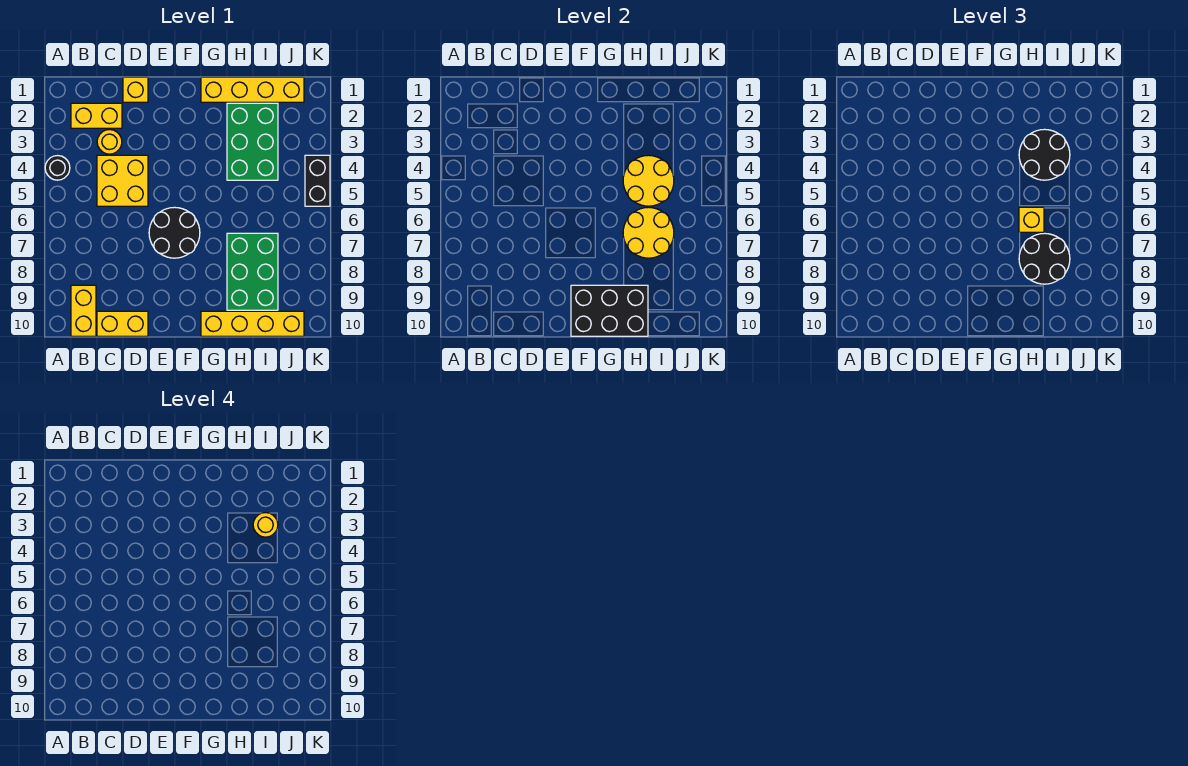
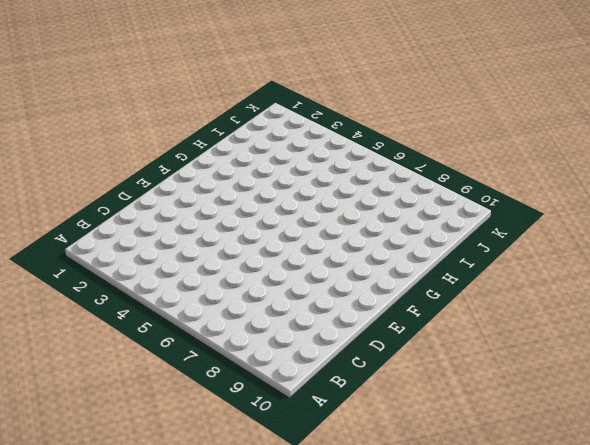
none -> black round brick A4 level 1
none -> yellow brick B2:C2 level 1
none -> yellow brick B9:B10 level 1

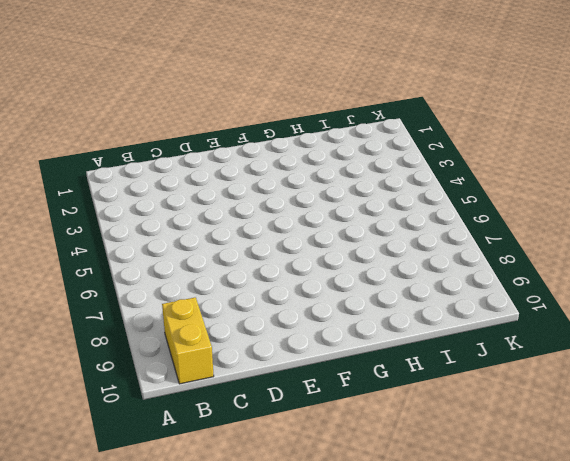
none -> black round brick A4 level 1
none -> yellow brick B2:C2 level 1
none -> yellow round brick C3 level 1

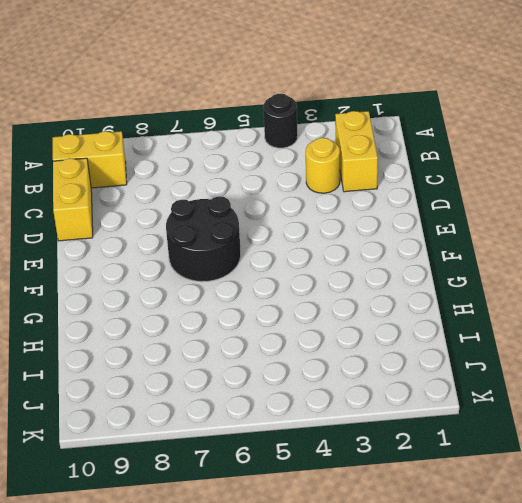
none -> yellow brick C4:D5 level 1
none -> yellow brick D1 level 1
none -> yellow brick G1:J1 level 1

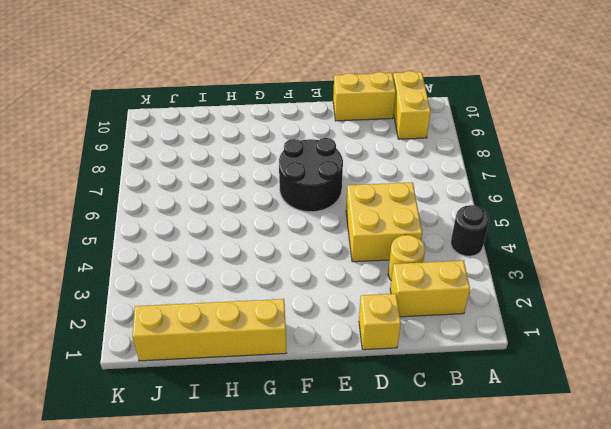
none -> yellow brick G10:J10 level 1
none -> green brick H2:I4 level 1
none -> green brick H7:I9 level 1

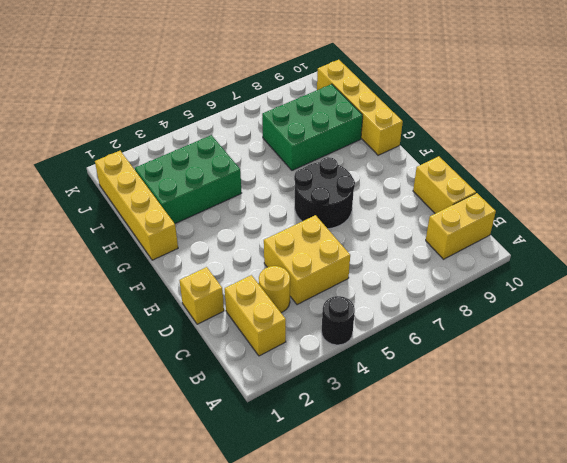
none -> black brick K4:K5 level 1
none -> black brick F9:H10 level 2
none -> yellow round brick H4:I5 level 2

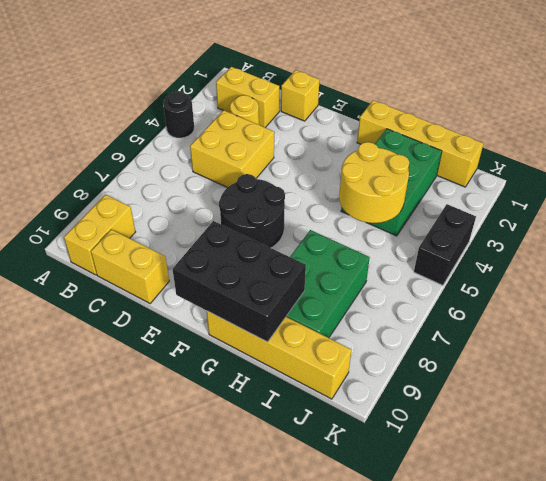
none -> yellow round brick H6:I7 level 2
none -> black round brick H3:I4 level 3
none -> yellow brick H6 level 3

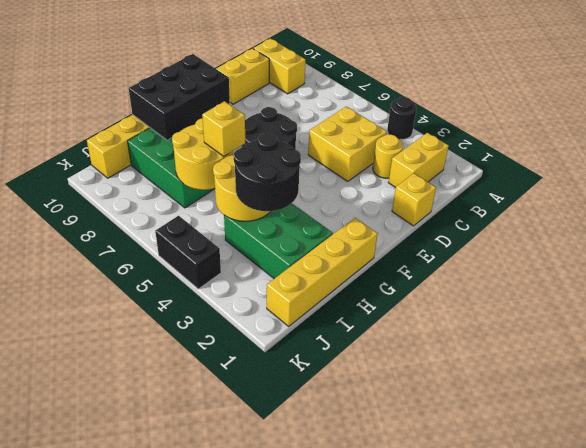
none -> black round brick H7:I8 level 3
none -> yellow round brick I3 level 4

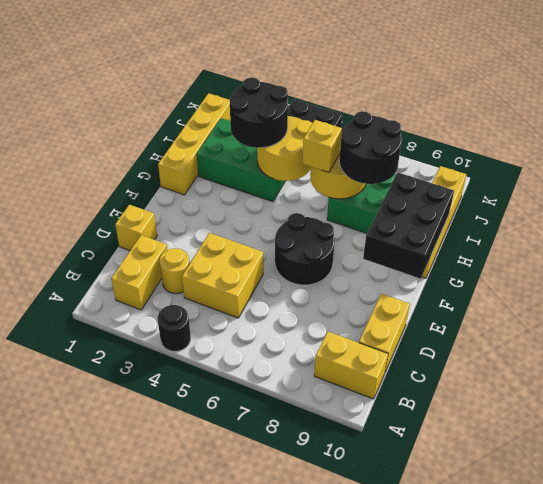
none -> yellow round brick I3 level 4

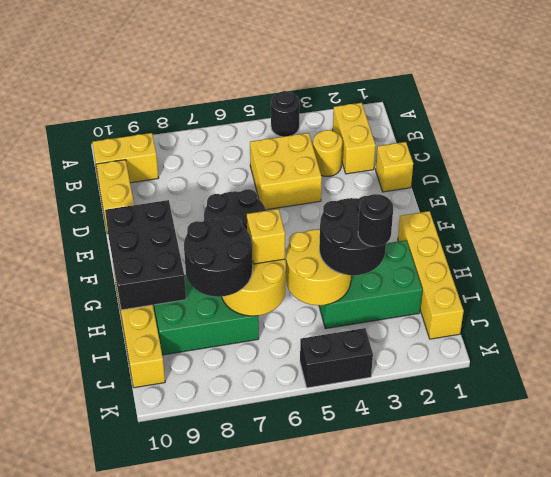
black round brick I3 level 4 -> yellow round brick I3 level 4

